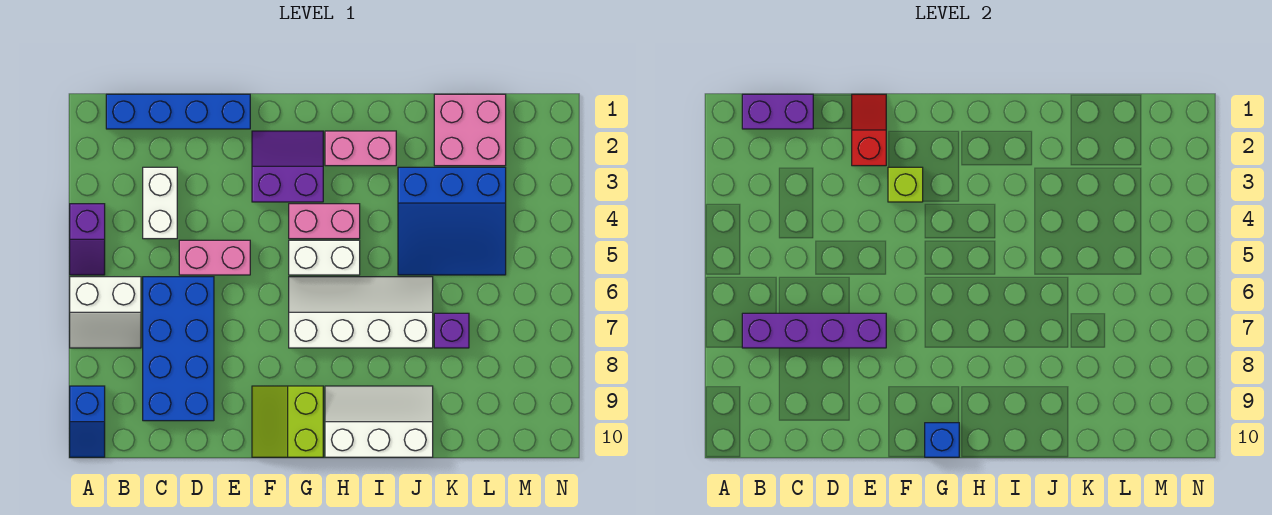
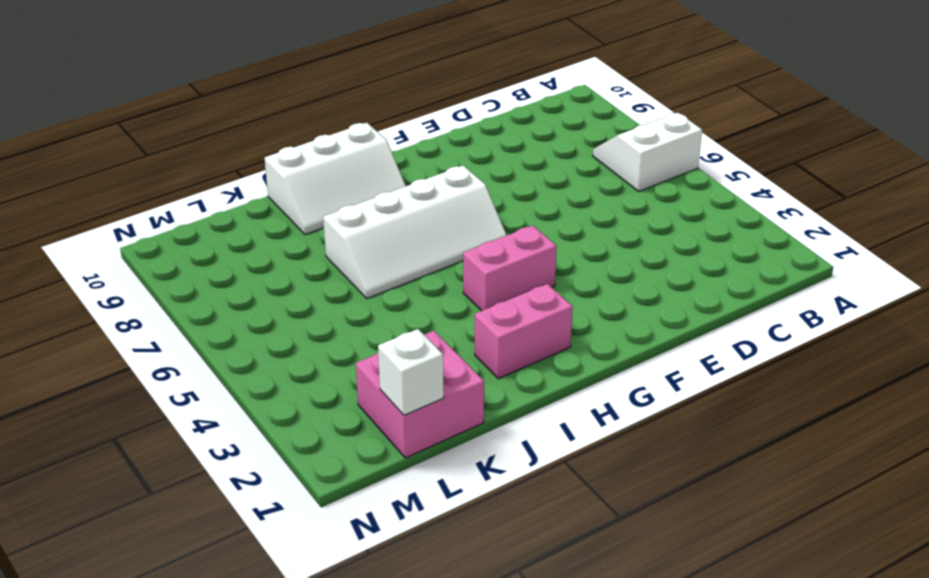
white brick L1 level 2 -> none
none -> purple slope A4:A5 level 1 top 4
none -> blue slope A9:A10 level 1 top 9
none -> blue brick B1:E1 level 1

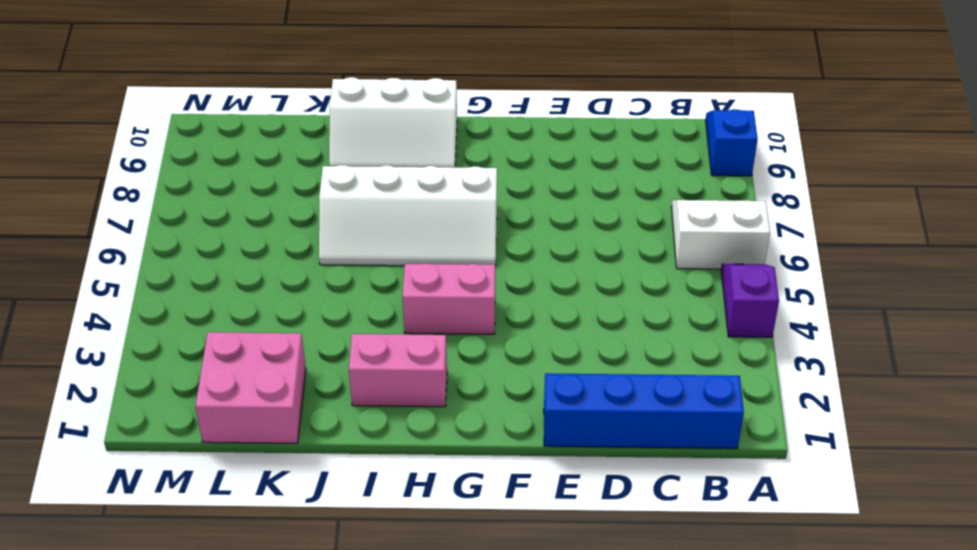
none -> white brick C3:C4 level 1
none -> blue brick C6:D9 level 1
none -> pink brick D5:E5 level 1

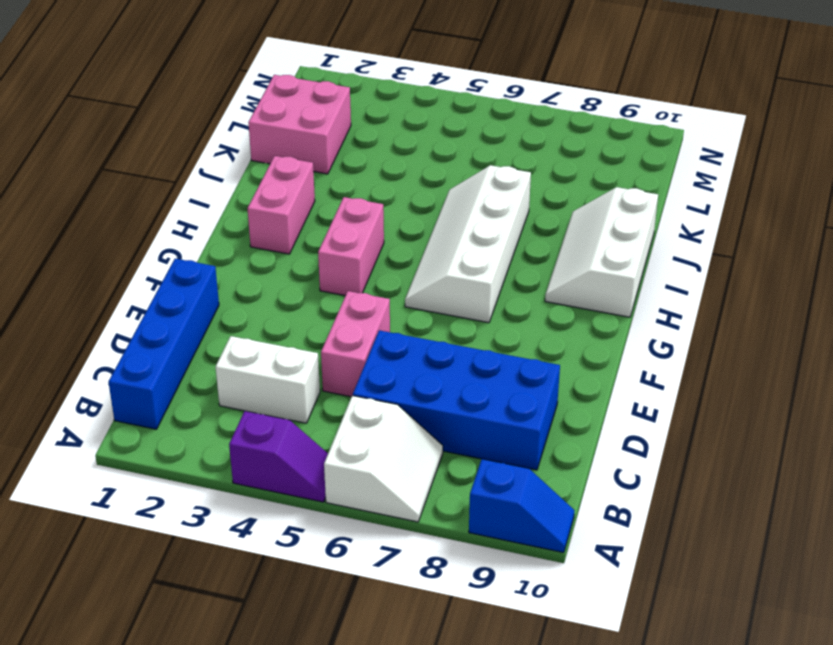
none -> purple slope F2:G3 level 1 top 3
none -> lime slope F9:G10 level 1 top G
none -> white brick G5:H5 level 1

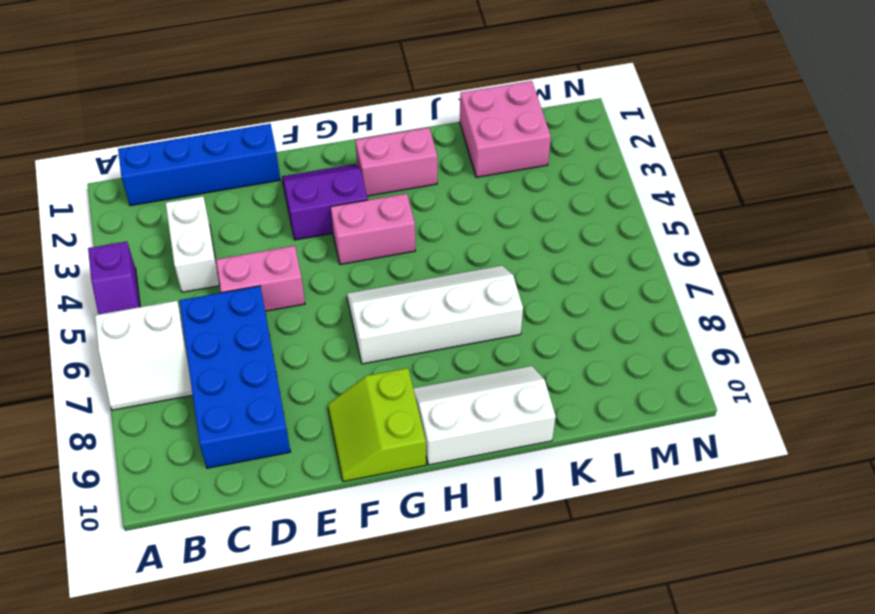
none -> blue slope A9:A10 level 1 top 9
none -> white brick G5:H5 level 1
none -> blue slope J3:L5 level 1 top 3

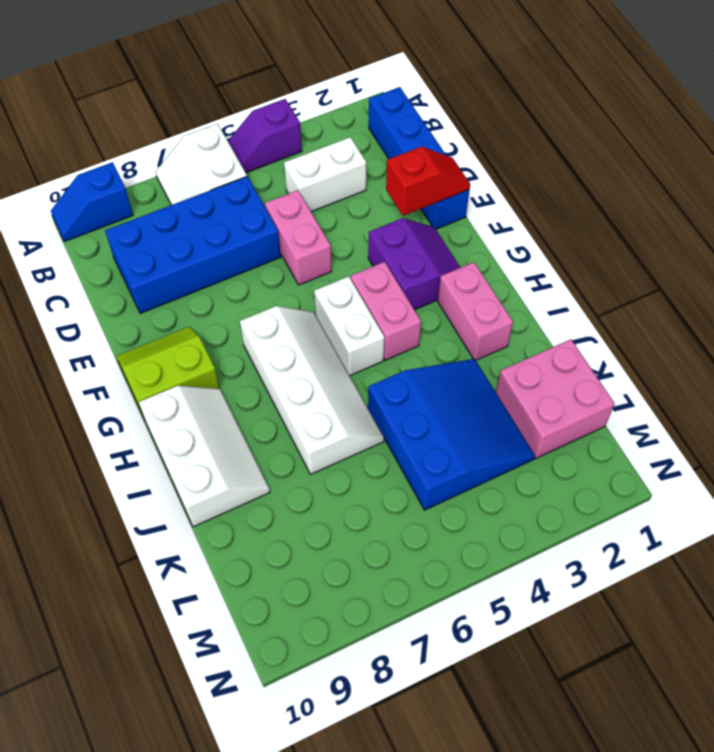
blue slope J3:L5 level 1 top 5 -> blue slope J3:L5 level 1 top 3
none -> purple brick K7 level 1
none -> purple brick B1:C1 level 2
none -> purple brick B7:E7 level 2

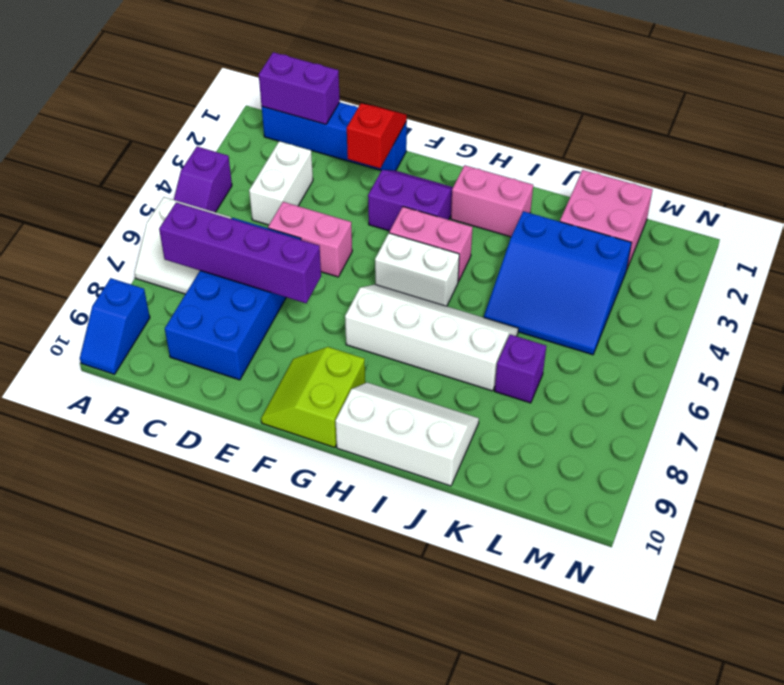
none -> lime brick F3 level 2
none -> blue brick G10 level 2

